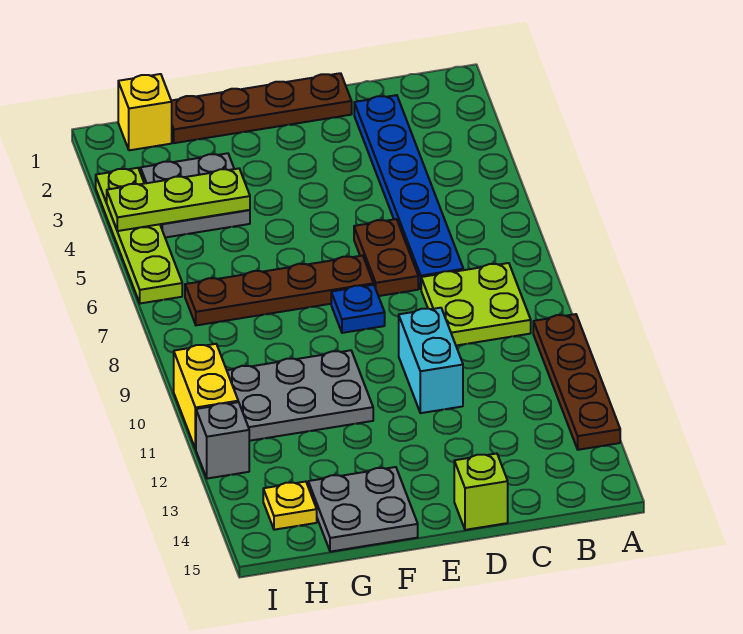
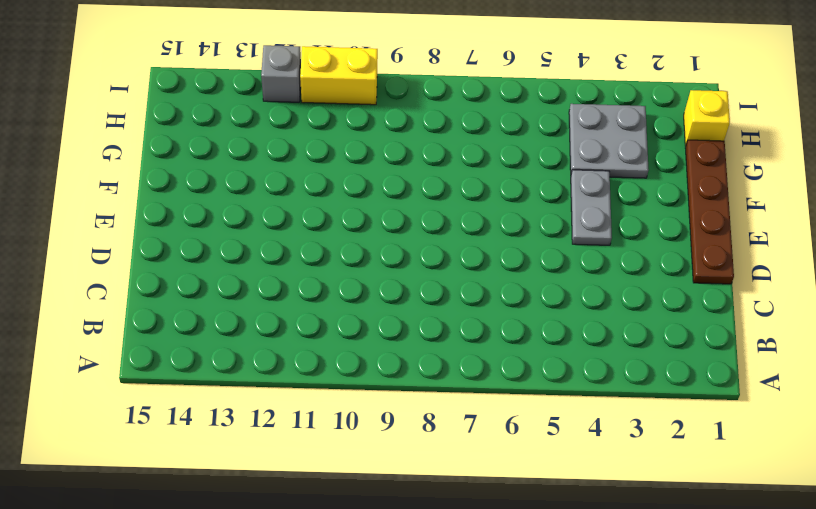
grey plate E4:F4 level 1 -> none
none -> brown plate A10:A13 level 1
none -> lime plate B8:C9 level 1
none -> blue plate C2:C7 level 1

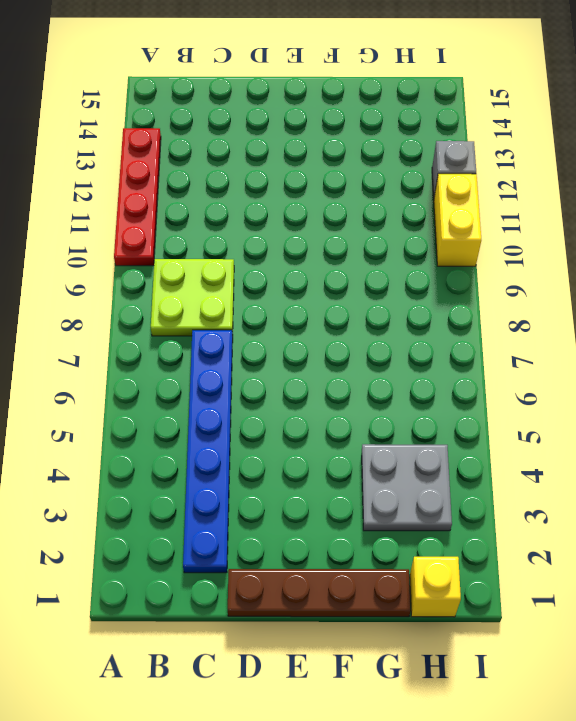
red plate A10:A13 level 1 -> brown plate A10:A13 level 1
none -> brown plate D6:D7 level 1
none -> cyan brick D10:D11 level 1
none -> lime brick D15 level 1

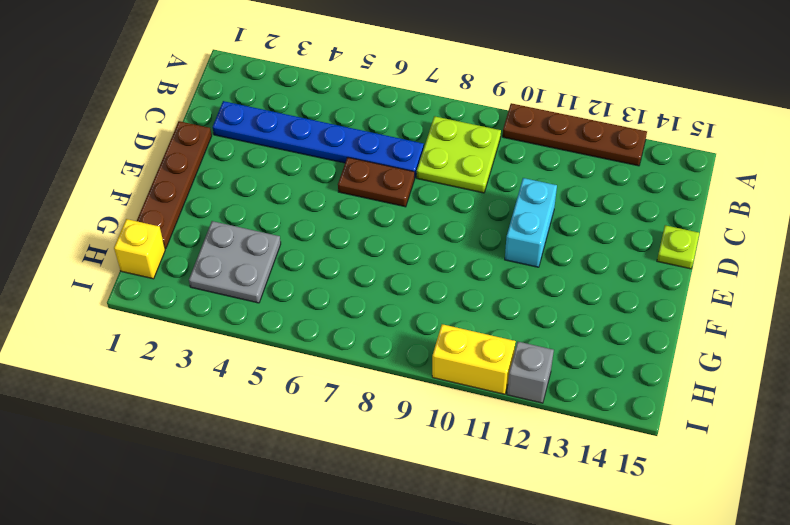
cyan brick D11:E11 level 1 -> cyan brick D10:D11 level 1
lime plate D15 level 1 -> lime brick D15 level 1
none -> brown plate E7:H7 level 1
none -> blue plate E8 level 1
none -> grey plate F10:H11 level 1

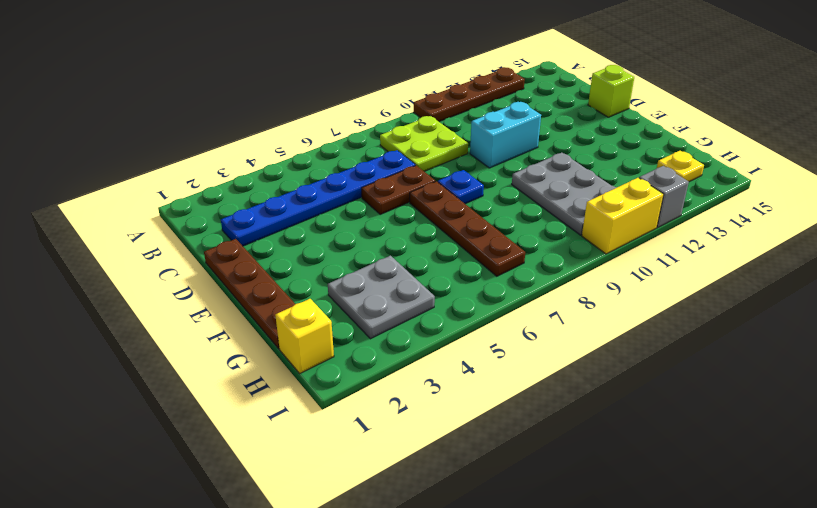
none -> grey plate F14:G15 level 1
none -> lime plate I3:I6 level 1
none -> lime plate G4:I4 level 2

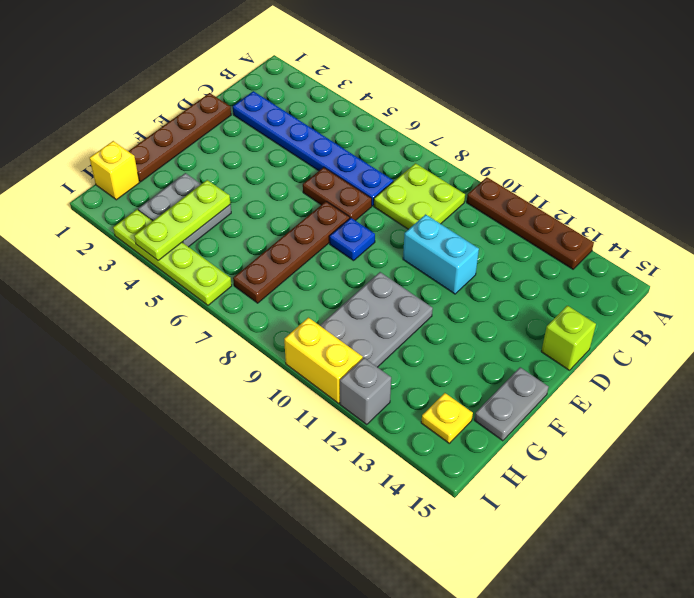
grey plate F15:G15 level 1 -> grey plate F14:G15 level 1

